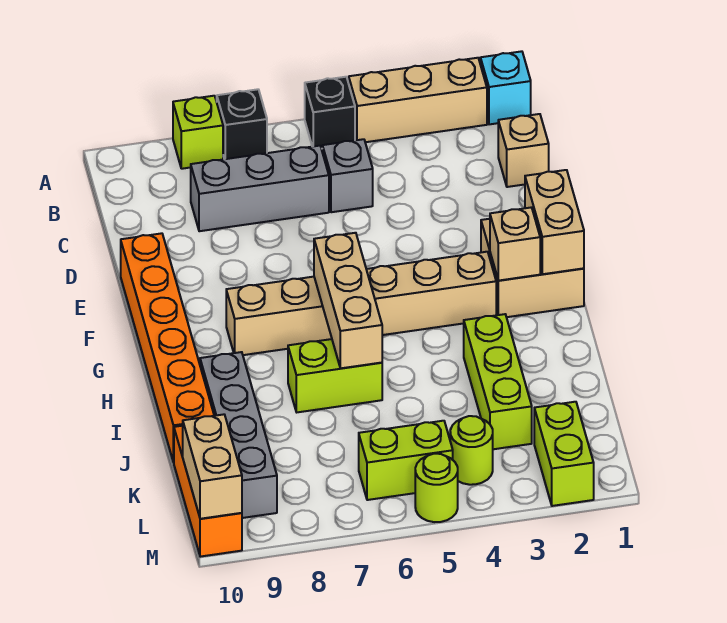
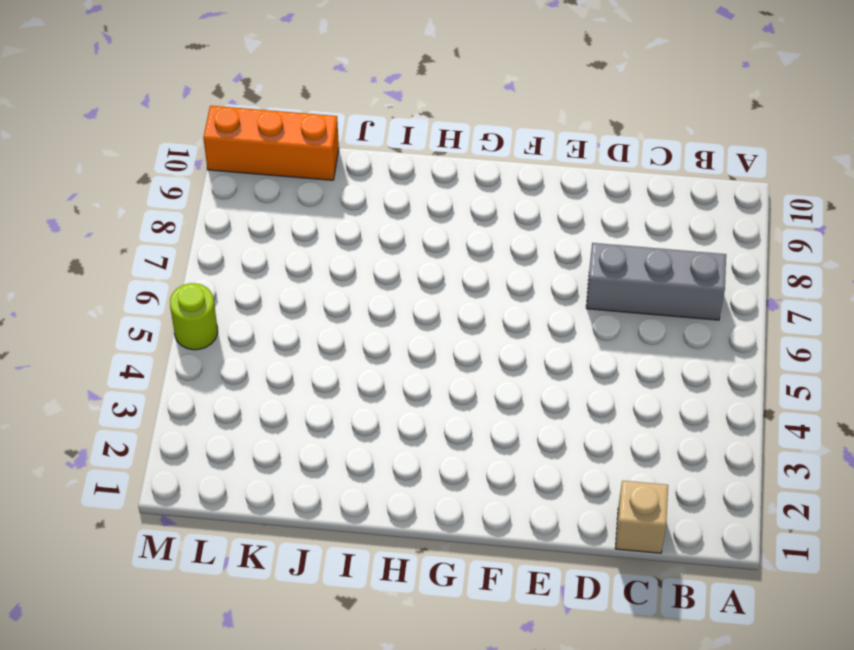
grey brick B7:D7 level 1 -> grey brick C6:C8 level 1
none -> cyan brick A1 level 1
none -> tan brick A2:A4 level 1
none -> black brick A5 level 1

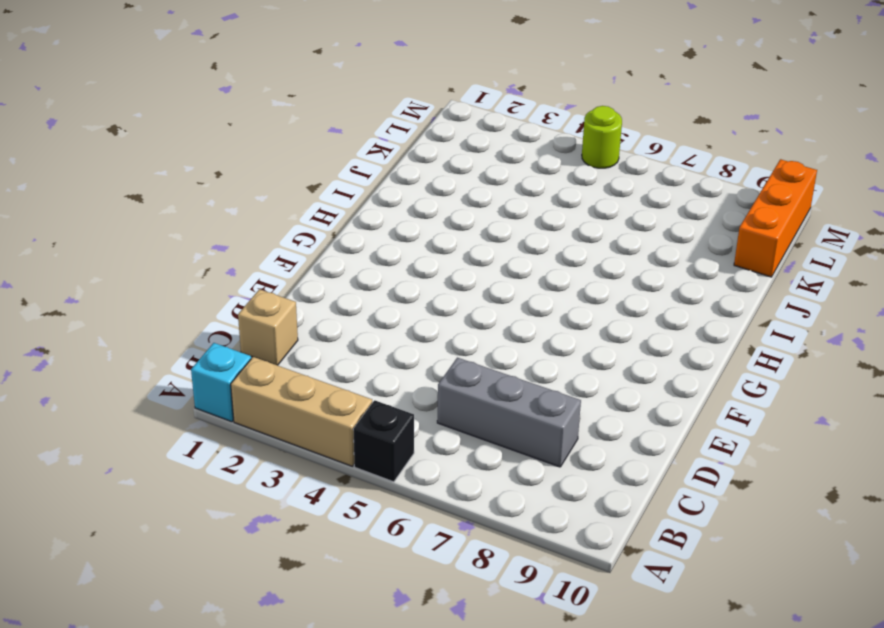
none -> black brick A7 level 1
none -> lime brick A8 level 1
none -> grey brick C5 level 1

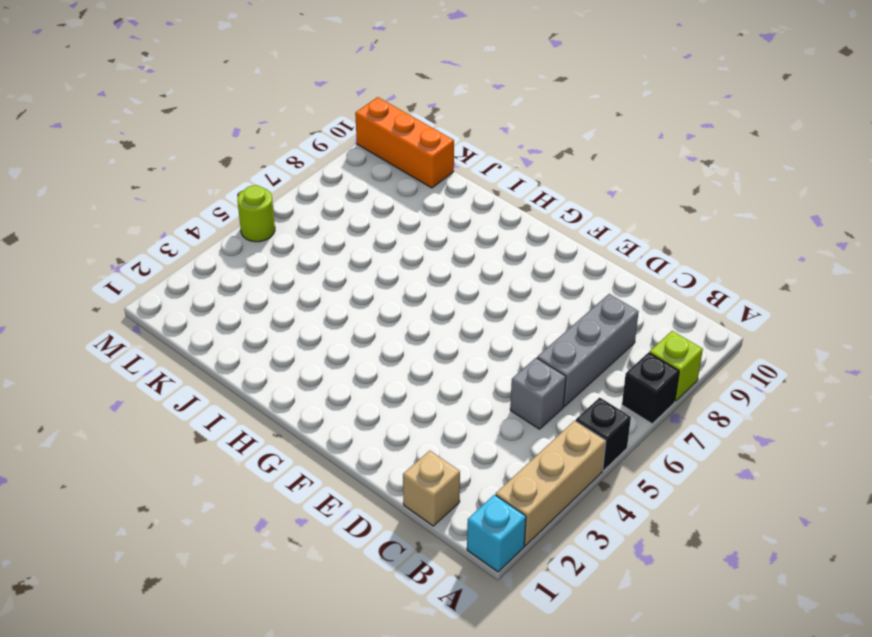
none -> orange brick E10:J10 level 1
none -> tan brick F1:G2 level 1
none -> tan brick G3:G8 level 1

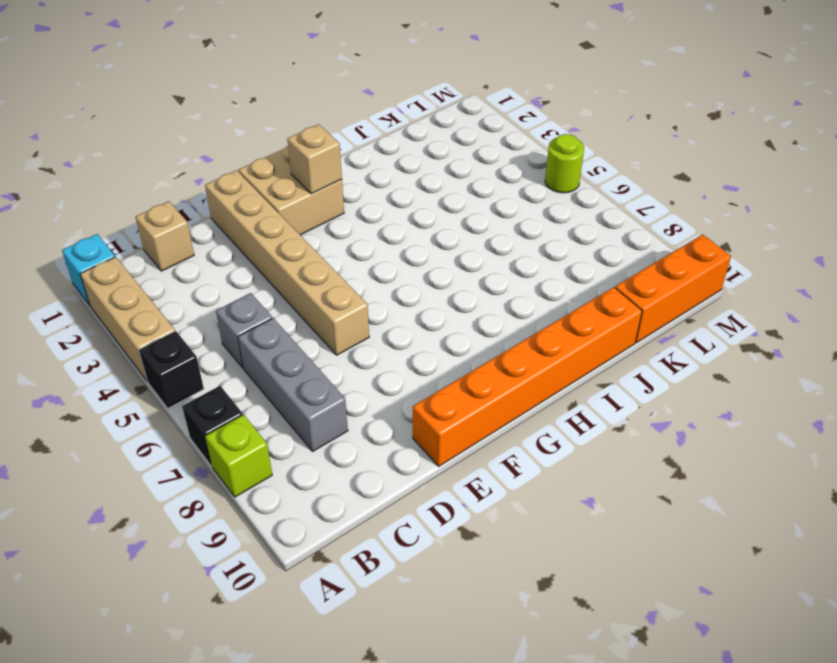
tan brick E1:E6 level 1 -> tan brick G3:G8 level 1
none -> lime brick I3:K3 level 1
none -> lime brick I6:I7 level 1
none -> grey brick I9:L9 level 1

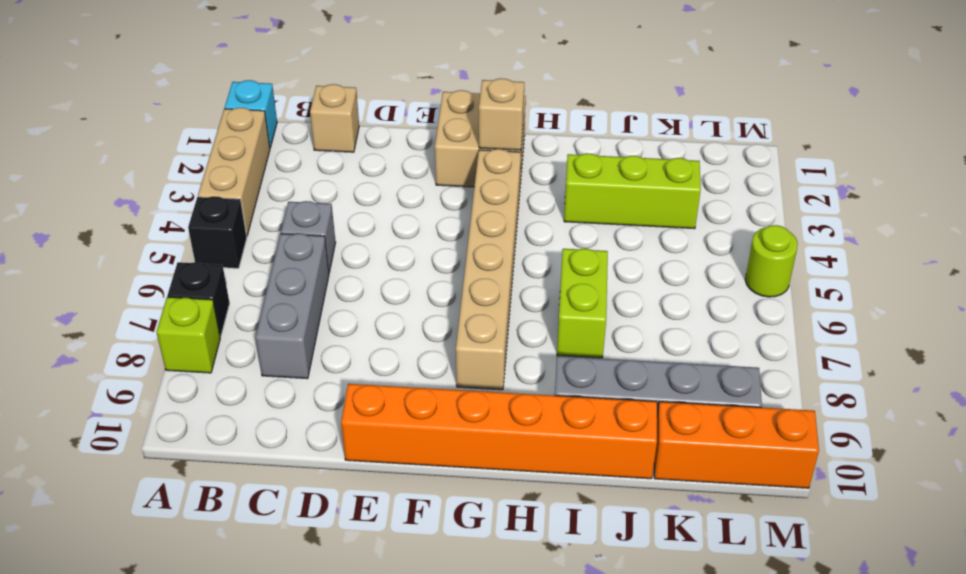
none -> lime brick L2:M2 level 1
none -> lime round brick L4 level 1
none -> lime brick L5:L6 level 1

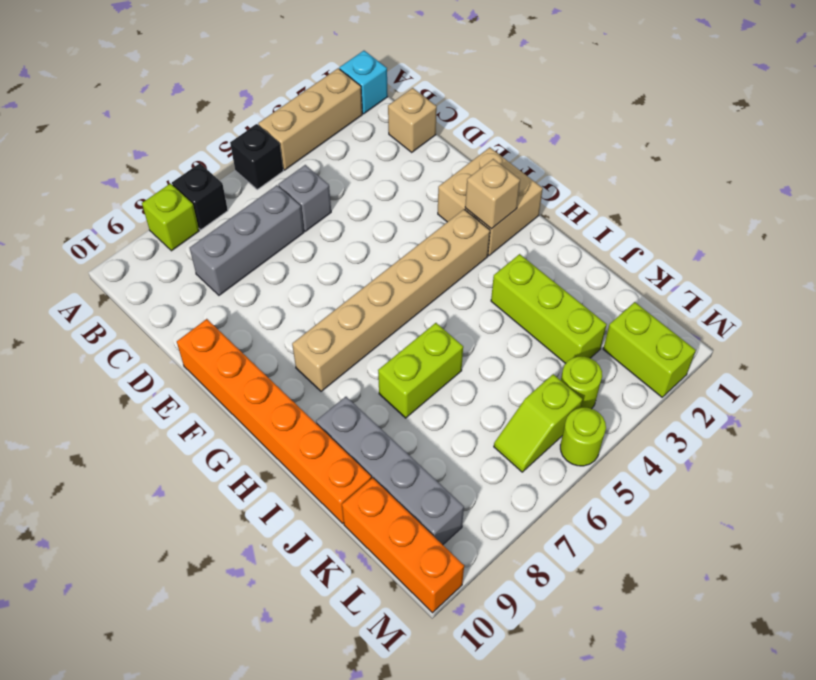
lime slope L5:L6 level 1 top 5 -> lime brick L5:L6 level 1
none -> tan brick F1:G1 level 2
none -> tan brick G6:I6 level 2
none -> tan brick L10:M10 level 2

